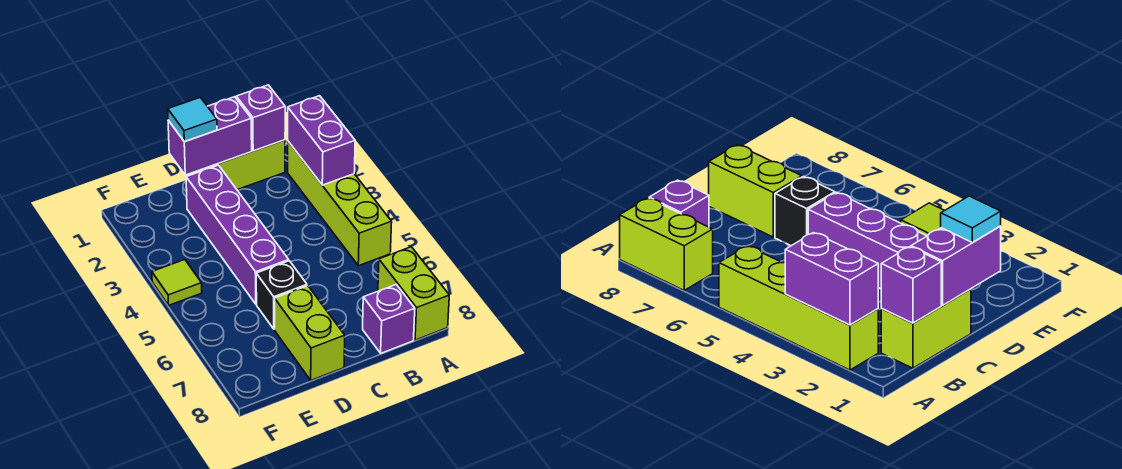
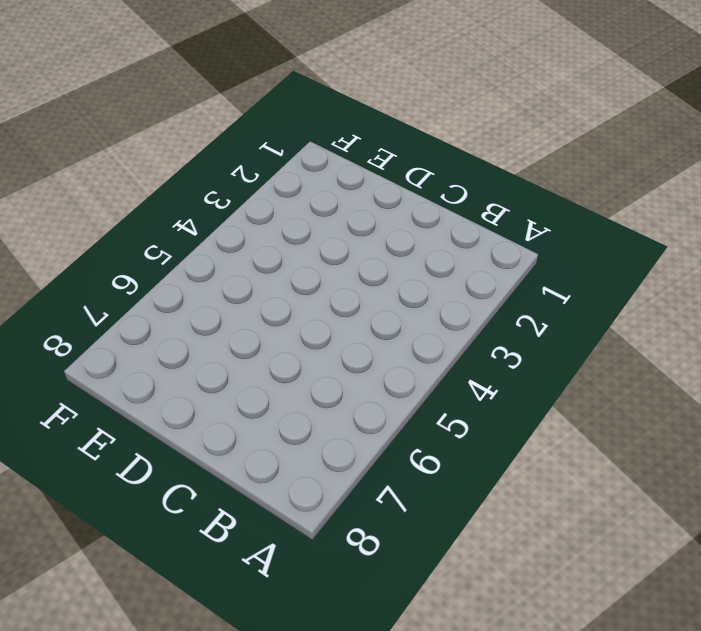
none -> lime brick A2:A5 level 1
none -> lime brick A7:A8 level 1
none -> lime brick B1:C1 level 1

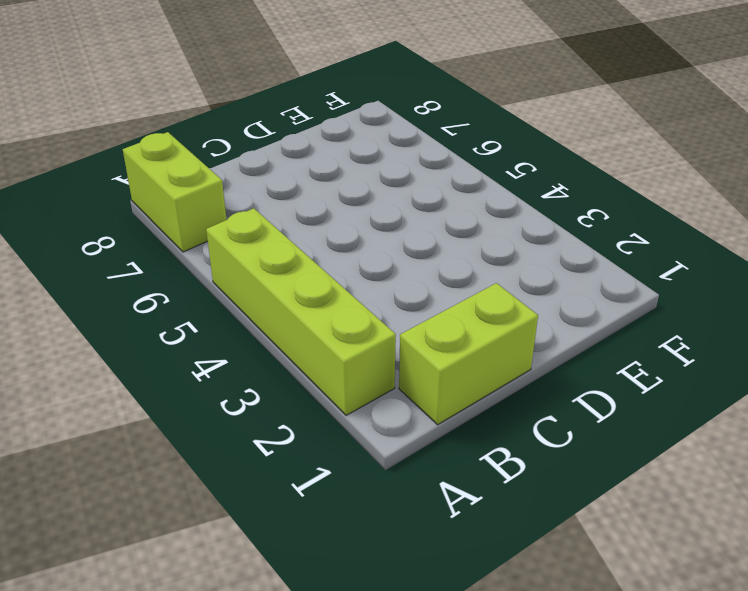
none -> purple brick B8 level 1
none -> purple brick D2:D5 level 1
none -> black brick D6 level 1

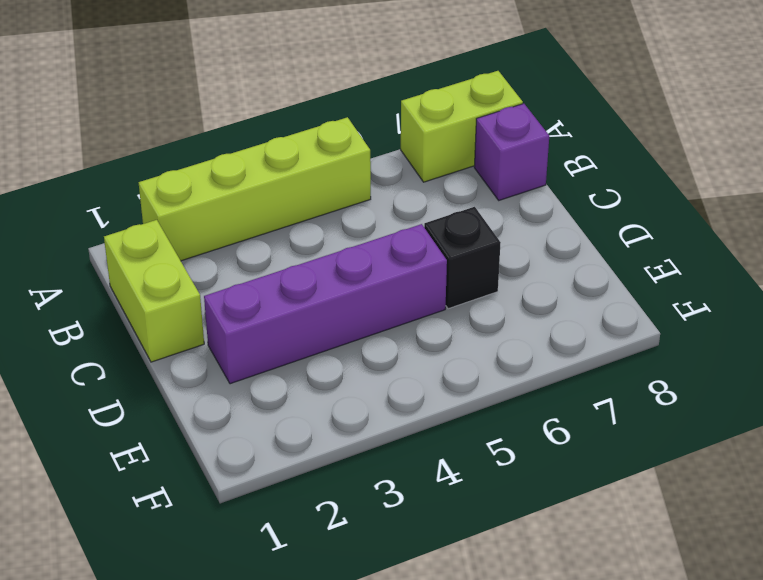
none -> lime brick D7:D8 level 1
none -> lime tile F4 level 1
none -> purple brick A2:A3 level 2

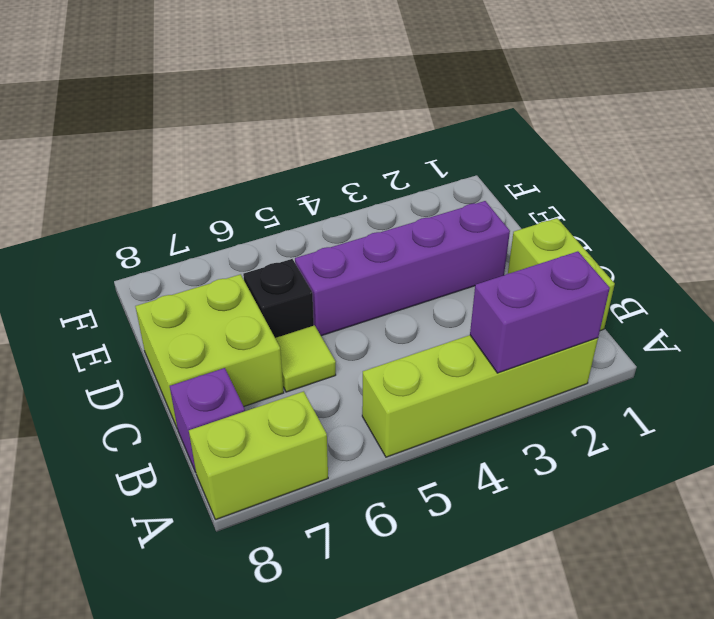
lime tile C6 level 1 -> lime tile F4 level 1
lime brick C7:D8 level 1 -> lime brick D7:D8 level 1
none -> purple brick B1 level 2
none -> purple brick C1:D1 level 2
none -> cyan tile D1 level 3

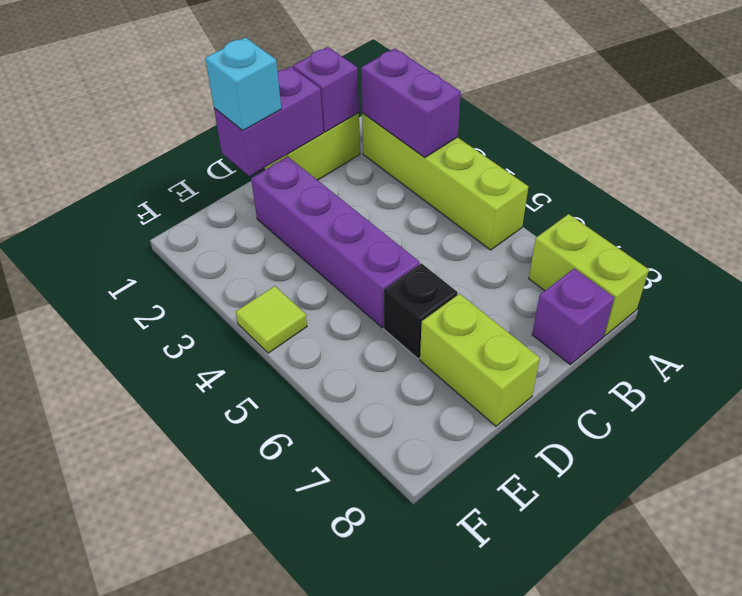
cyan brick D1 level 3 -> cyan tile D1 level 3

